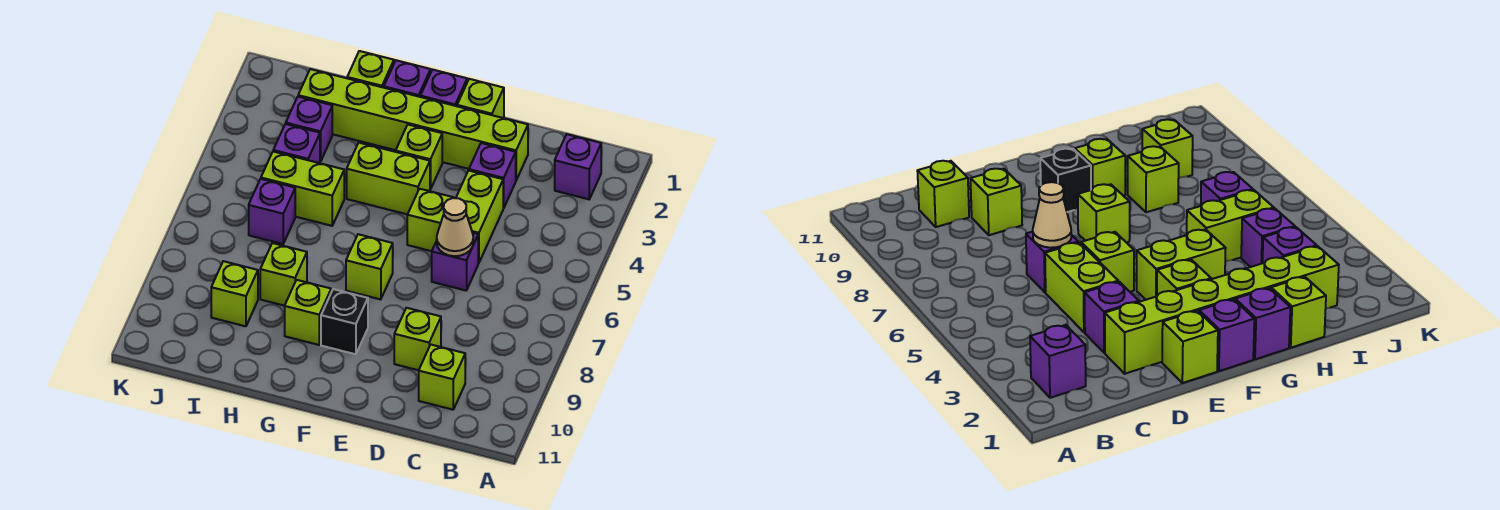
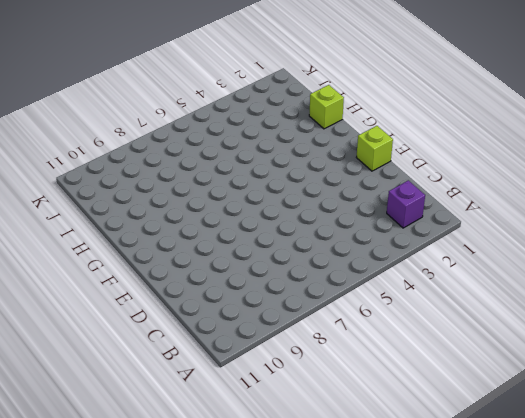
none -> lime brick C10 level 1
none -> lime brick D2:I2 level 1
none -> purple brick D3 level 1

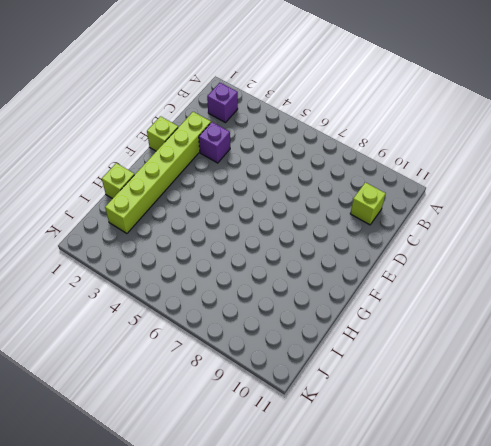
none -> lime brick D4:D5 level 1
none -> purple brick D6 level 1
none -> lime brick D9 level 1

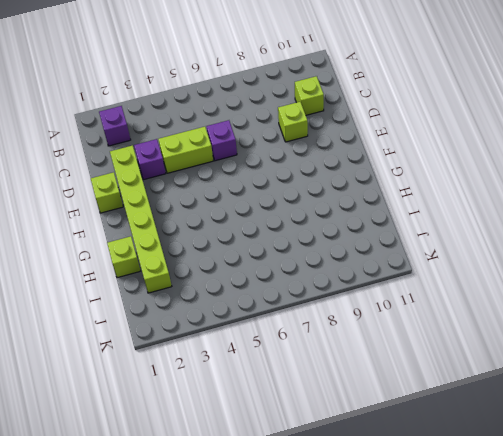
none -> lime brick E5 level 1
none -> purple brick F1 level 1
none -> lime brick F3 level 1

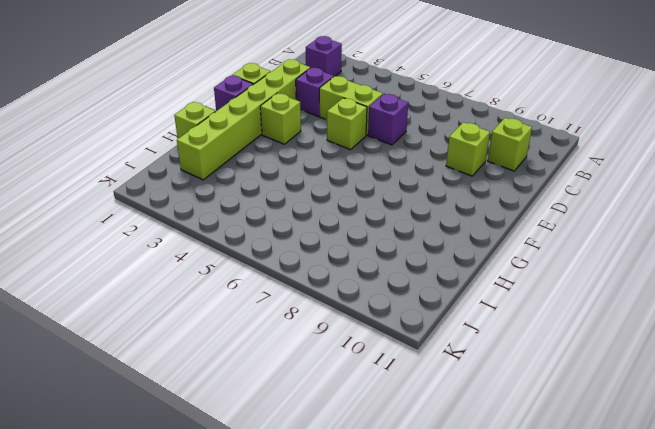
none -> lime brick F4:G4 level 1
none -> lime brick F7 level 1
none -> black brick F9 level 1

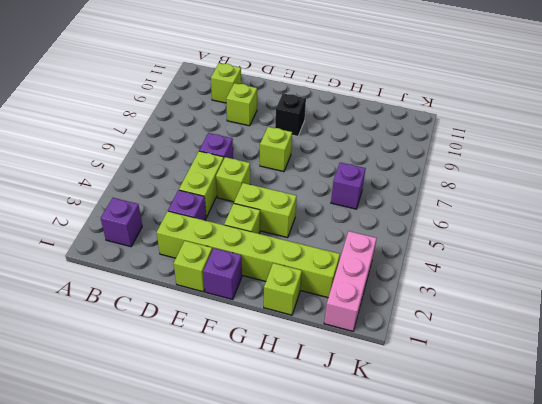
pink brick J1:J3 level 1 -> none
none -> purple brick G1 level 1
none -> lime brick G9 level 1
none -> lime brick H5:I5 level 1

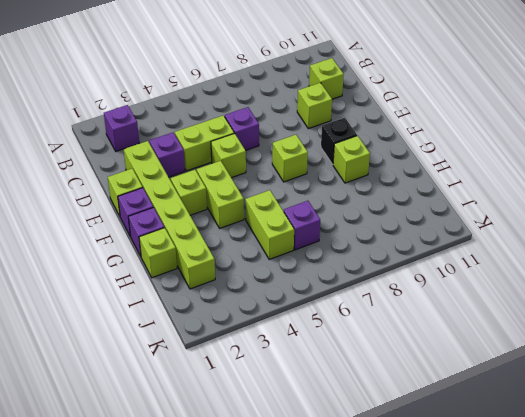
none -> lime brick H8 level 1
none -> purple brick I3 level 1
none -> purple brick I4 level 1

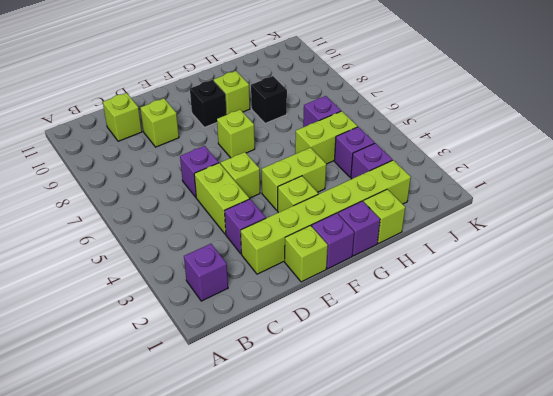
black brick H8 level 1 -> lime brick H8 level 1
none -> lime brick I9 level 1
none -> tan cone D6 level 2

